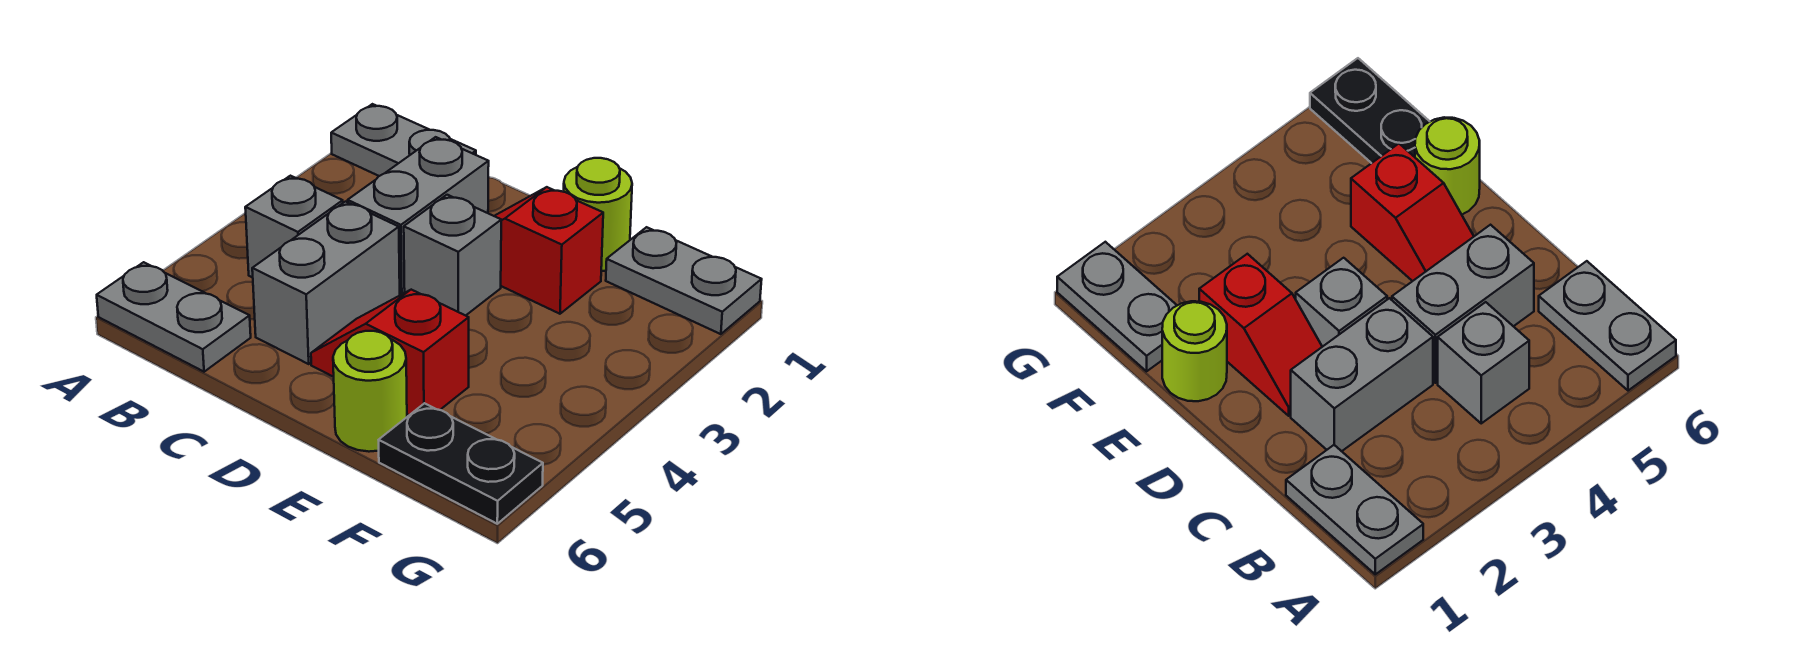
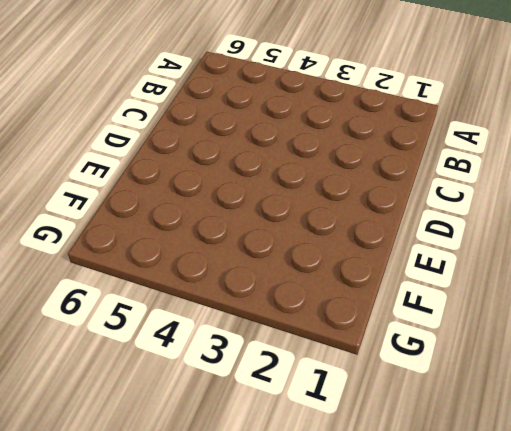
none -> grey plate A1:B1 level 1
none -> grey plate A6:B6 level 1
none -> grey brick B4 level 1

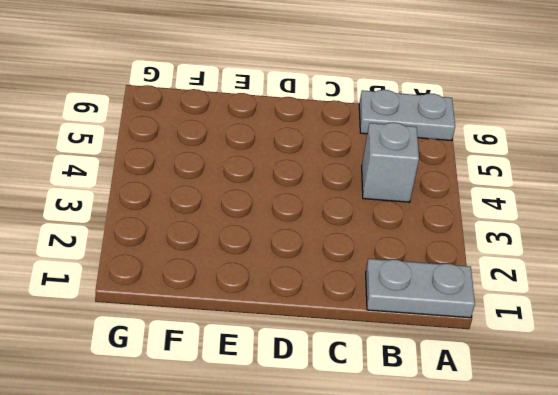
none -> grey brick C2:C3 level 1
none -> grey brick C4:C5 level 1
none -> red slope D2:E2 level 1 top E

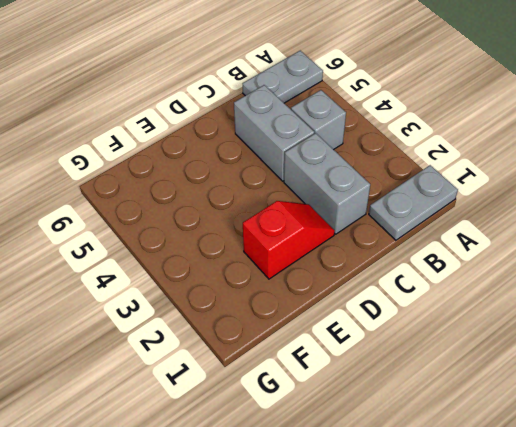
none -> grey brick D3 level 1
none -> red slope D5:E5 level 1 top E
none -> lime round brick E1 level 1

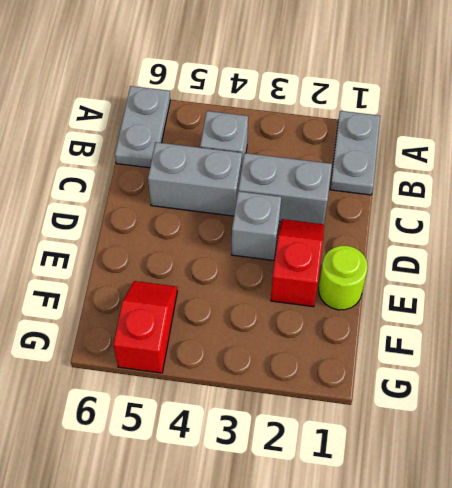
red slope F5:G5 level 1 top G -> red slope D5:E5 level 1 top E
none -> lime round brick E6 level 1
none -> grey plate F1:G1 level 1
none -> black plate F6:G6 level 1

